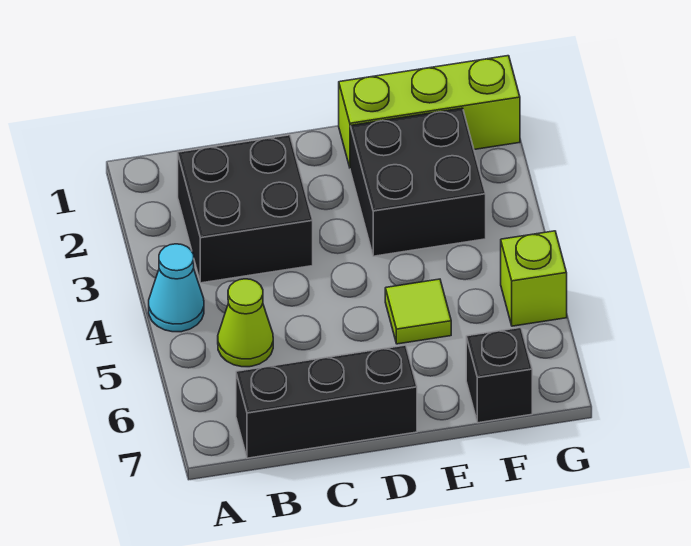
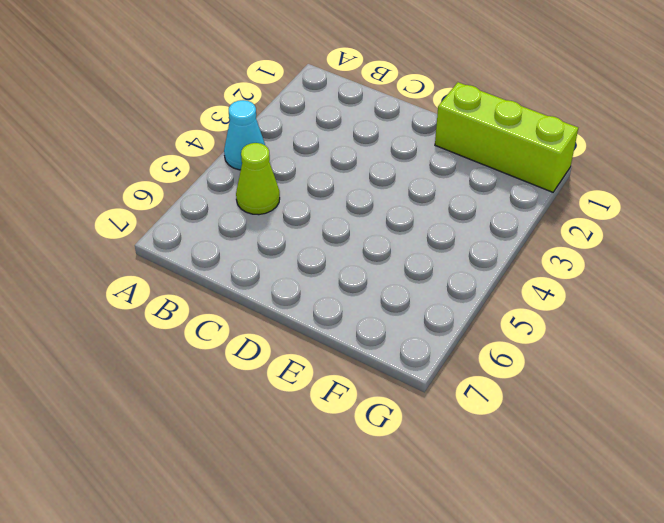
none -> black brick B2:C3 level 1
none -> black brick B7:D7 level 1

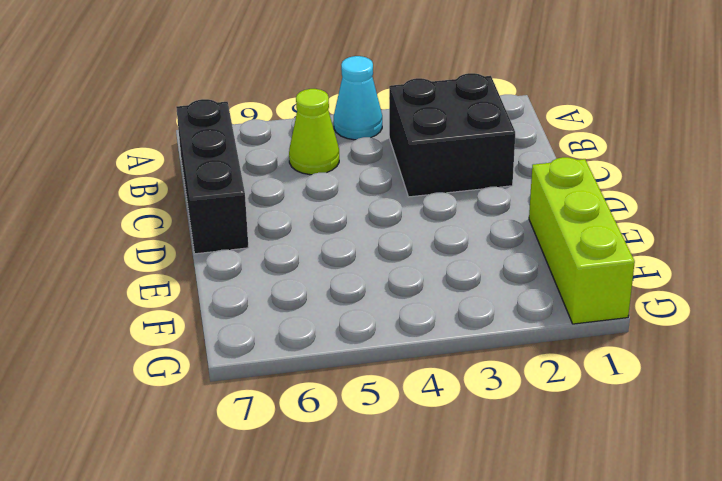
none -> black brick E2:F3 level 1
none -> lime tile E5 level 1

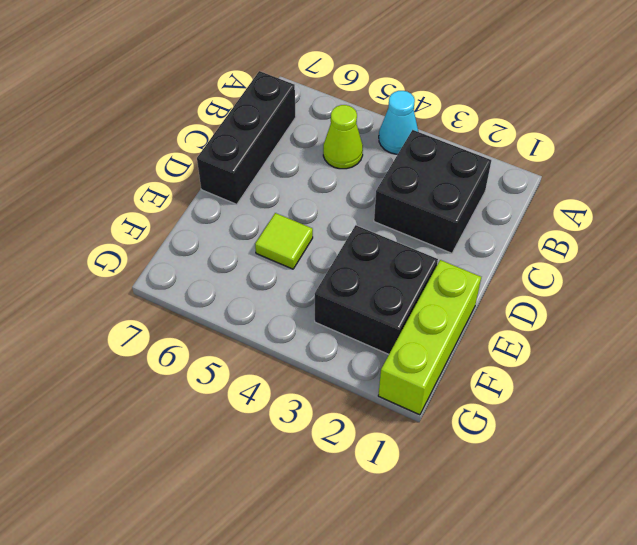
none -> black brick F7 level 1
none -> lime brick G5 level 1

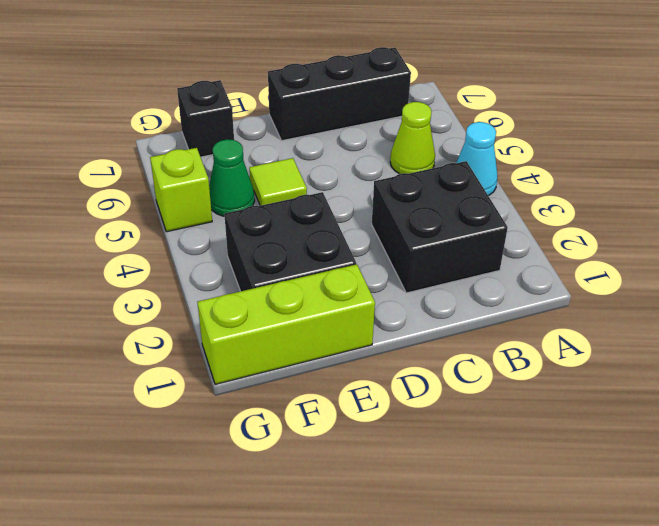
green cone F5 level 1 -> none

